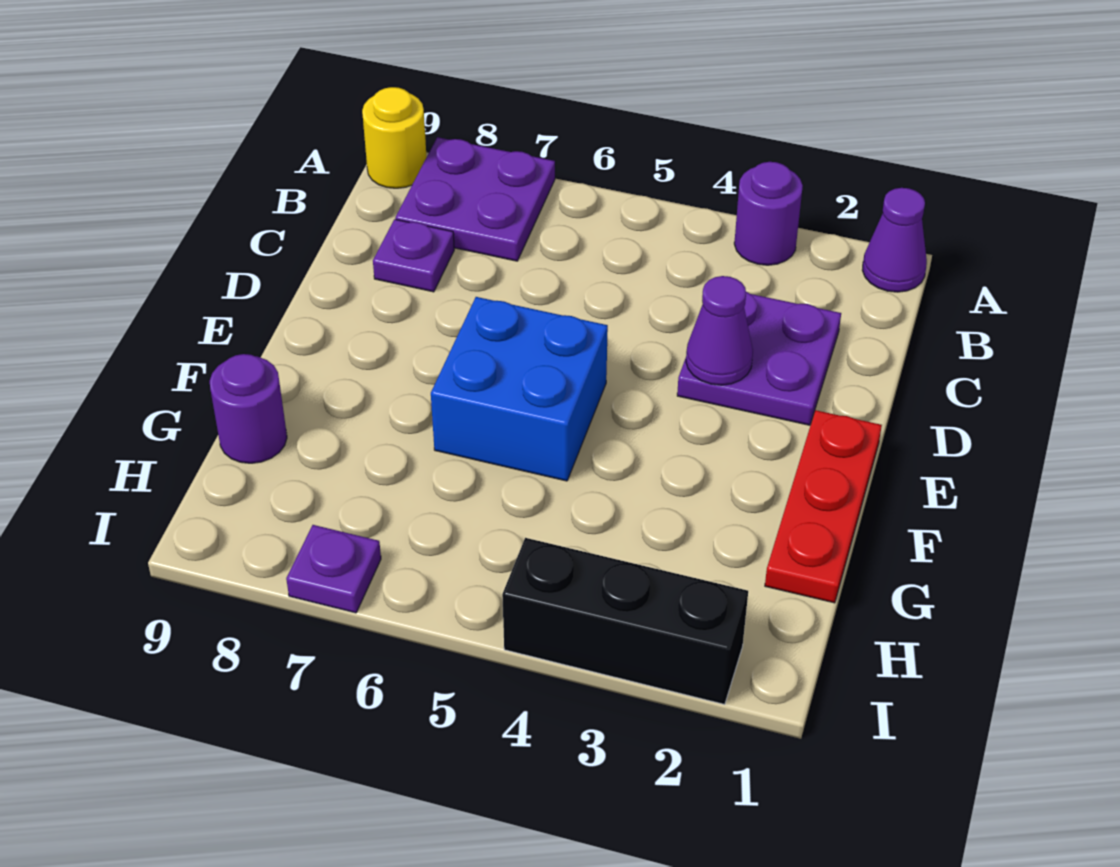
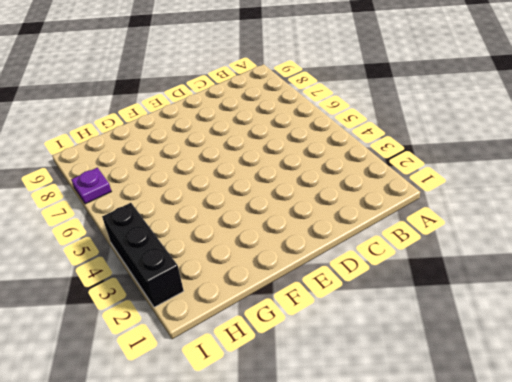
none -> purple cone A1 level 1
none -> purple round brick A3 level 1
none -> purple plate A7:B8 level 1

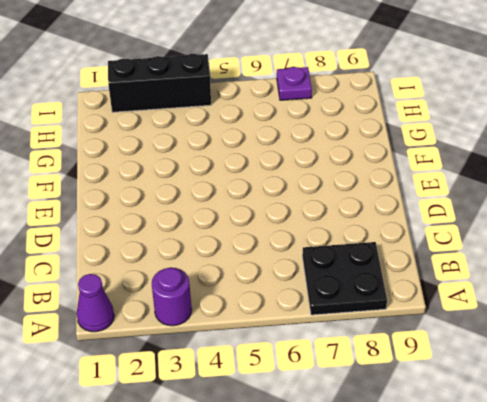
black plate A7:B8 level 1 -> purple plate A7:B8 level 1
none -> yellow round brick A9 level 1
none -> purple plate C2:D3 level 1
none -> purple plate C8 level 1

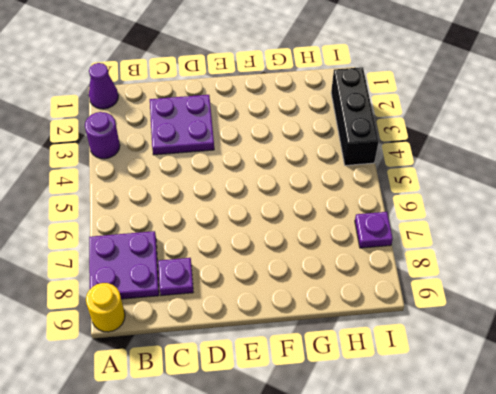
none -> red plate E1:G1 level 1
none -> blue brick E5:F6 level 1
none -> purple round brick G9 level 1

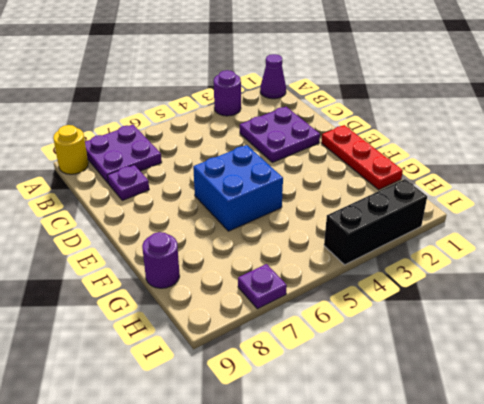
none -> purple cone D3 level 2

